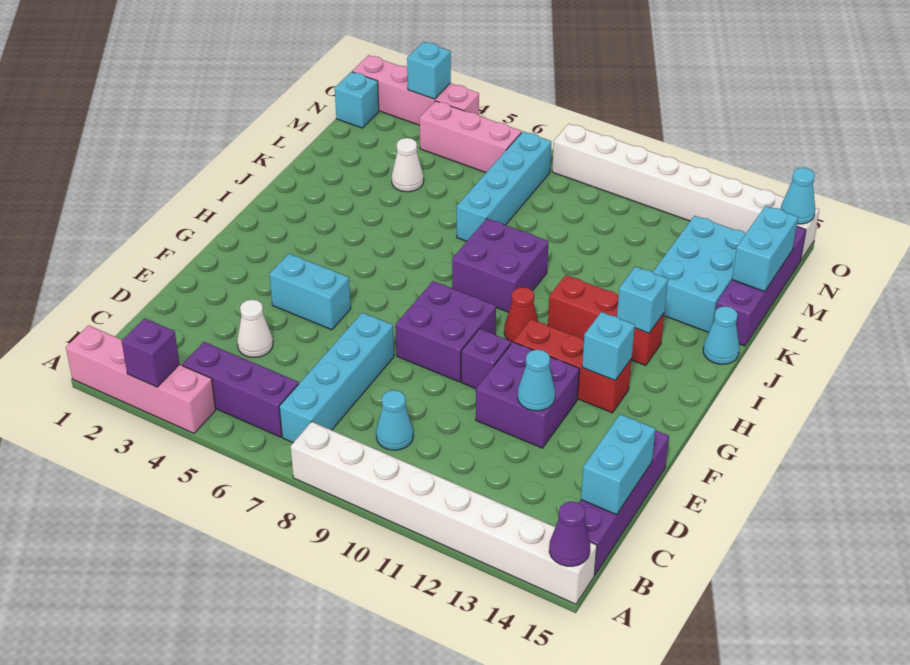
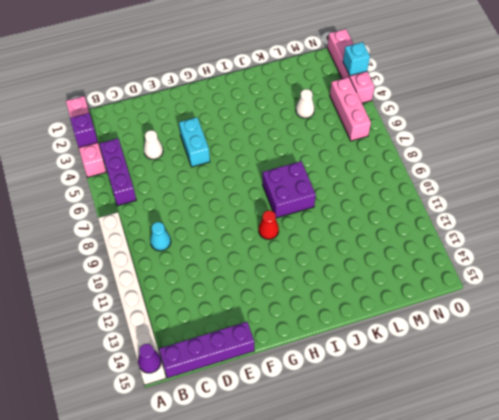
none -> cyan brick B7:E7 level 1
none -> purple brick E11:F12 level 1
none -> purple brick F8:G9 level 1
none -> purple brick F10 level 1

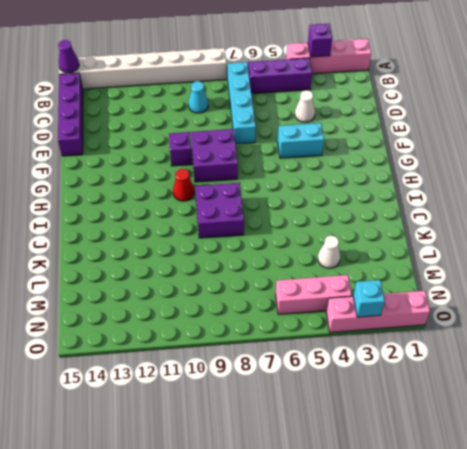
none -> purple brick E11:F12 level 1
none -> red brick G11:G13 level 1
none -> red brick I11:I13 level 1
none -> cyan cone J15 level 1

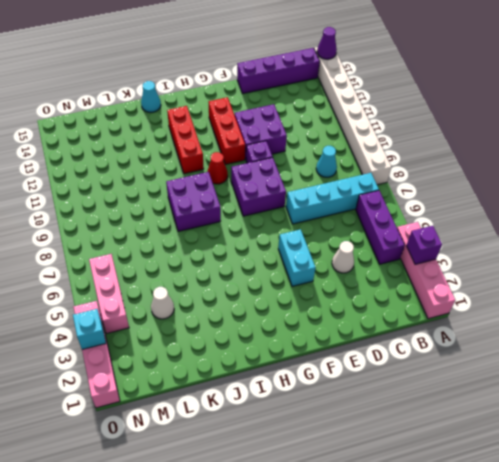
none -> cyan brick K7:N7 level 1
none -> cyan brick K13:M14 level 1
none -> purple brick K15:N15 level 1
none -> cyan brick N1 level 1

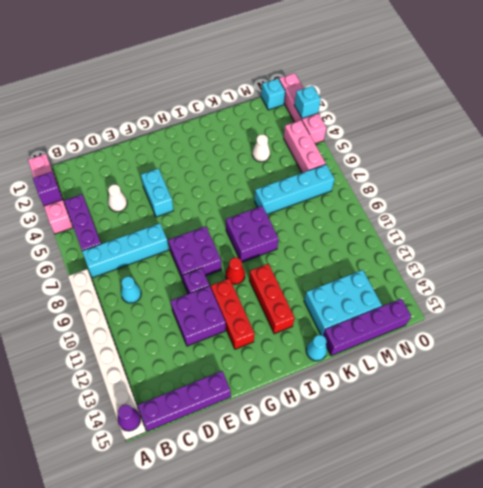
none -> white brick O8:O15 level 1
none -> cyan brick C15:D15 level 2
none -> cyan cone E12 level 2
none -> cyan brick G13 level 2

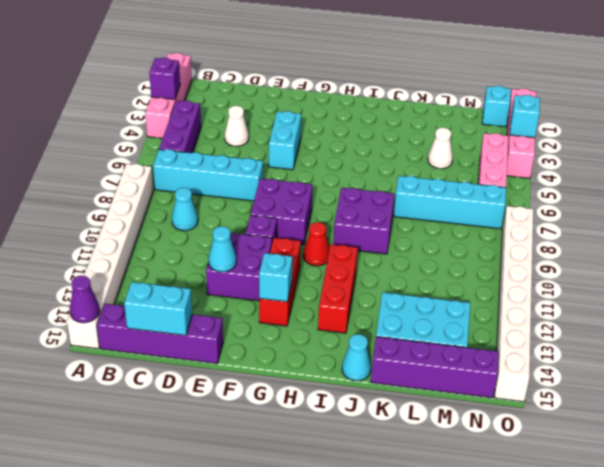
none -> cyan brick I13 level 2
none -> cyan brick L15:M15 level 2
none -> cyan cone O15 level 2

